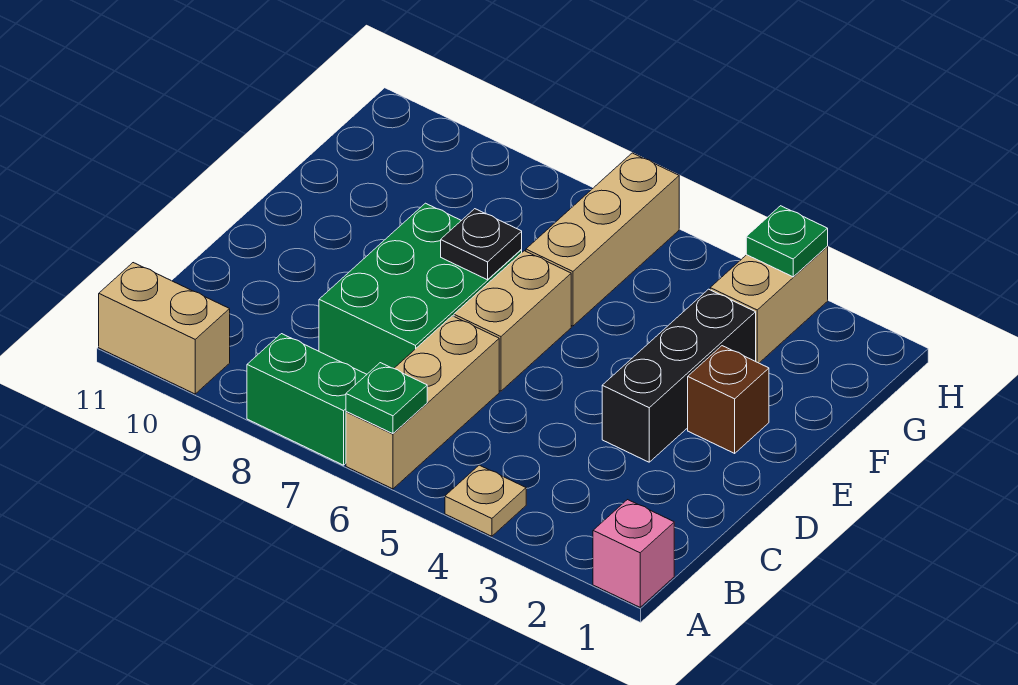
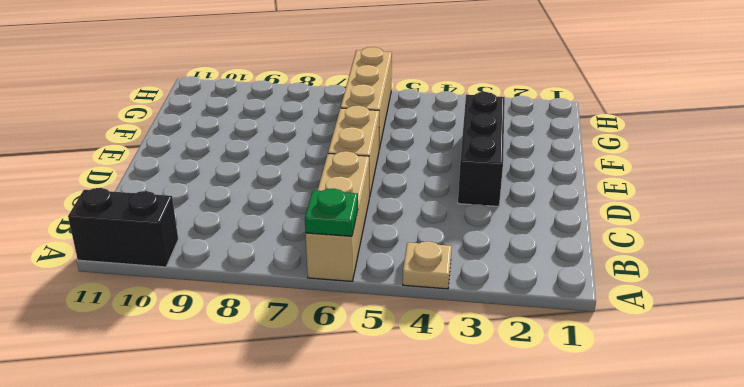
black brick A10:A11 level 1 -> tan brick A10:A11 level 1
none -> pink brick A1 level 1
none -> green brick A7:A8 level 1
none -> green brick C7:E8 level 1

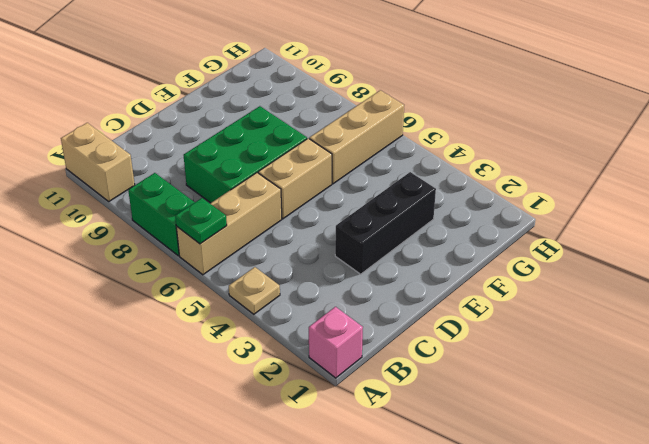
none -> brown brick E2 level 1
none -> tan brick G3:H3 level 1
none -> black plate E7 level 2

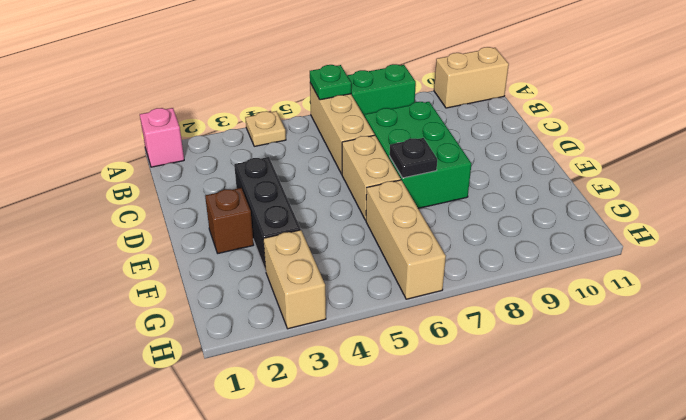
none -> green plate H3 level 2

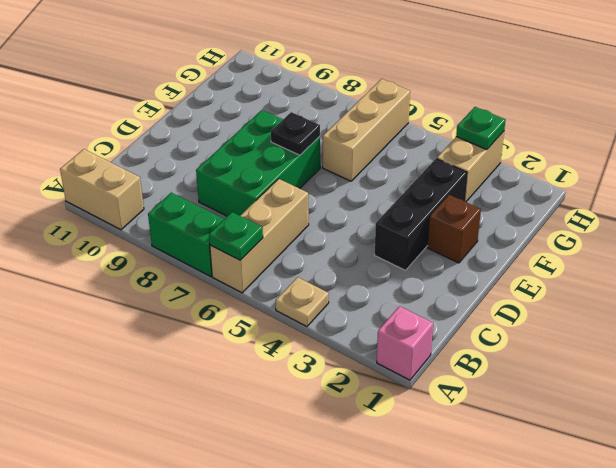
none -> tan brick D6:E6 level 1

